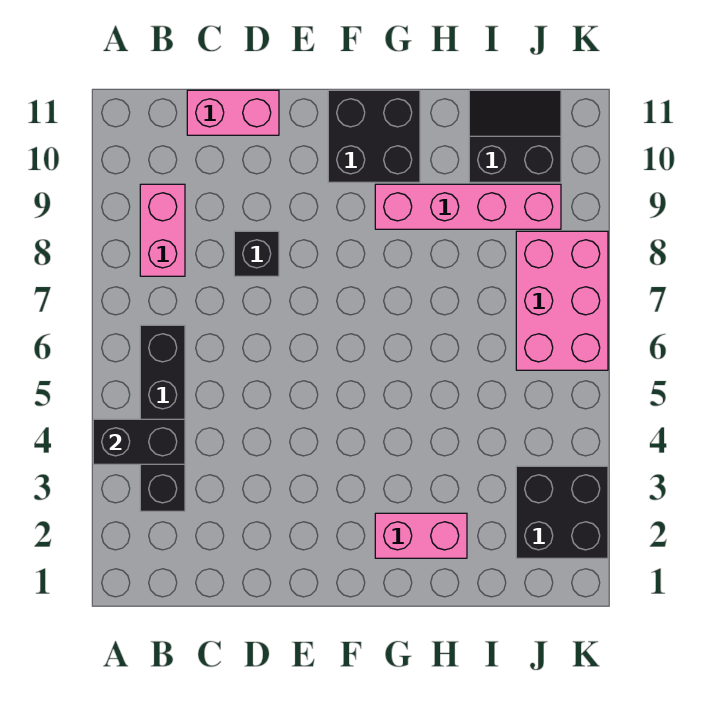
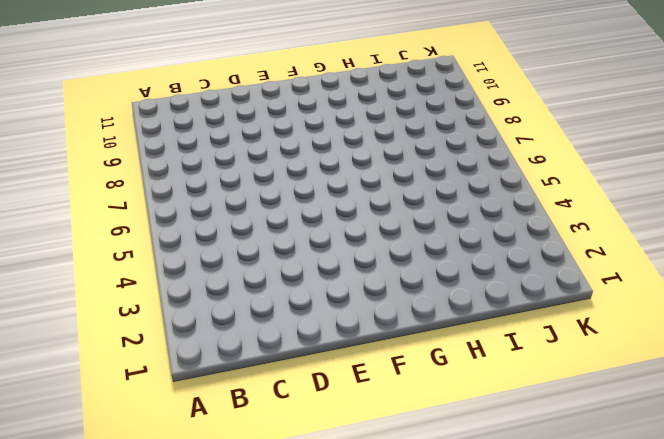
none -> black brick B3:B6 level 1
none -> pink brick B8:B9 level 1

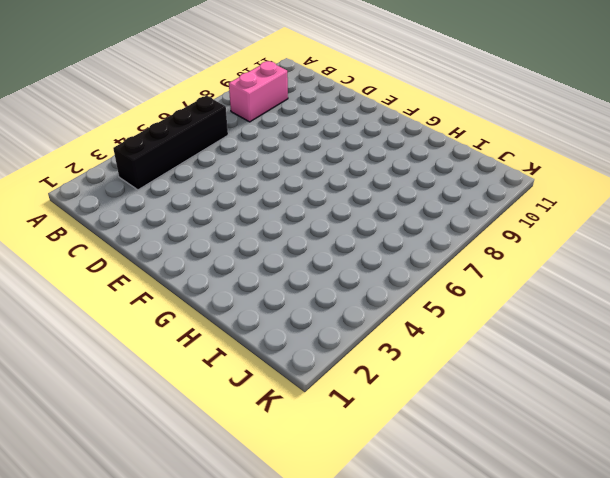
none -> pink brick C11:D11 level 1
none -> black brick D8 level 1

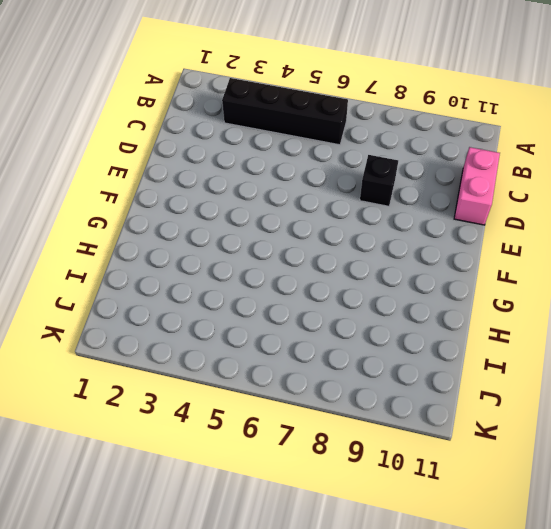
none -> pink brick B8:B9 level 1
none -> black brick F10:G11 level 1

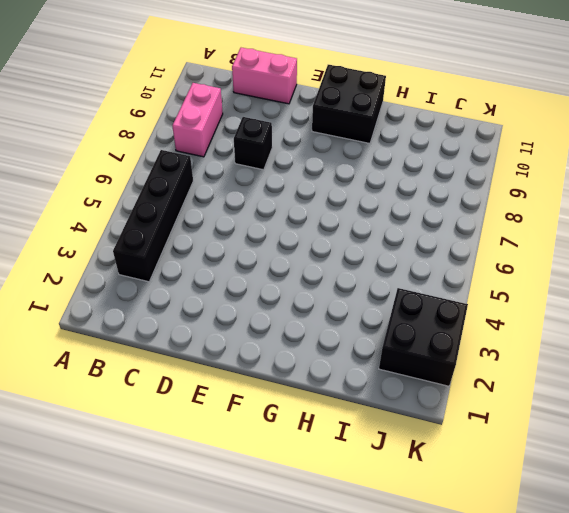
none -> pink brick G2:H2 level 1
none -> pink brick G9:J9 level 1

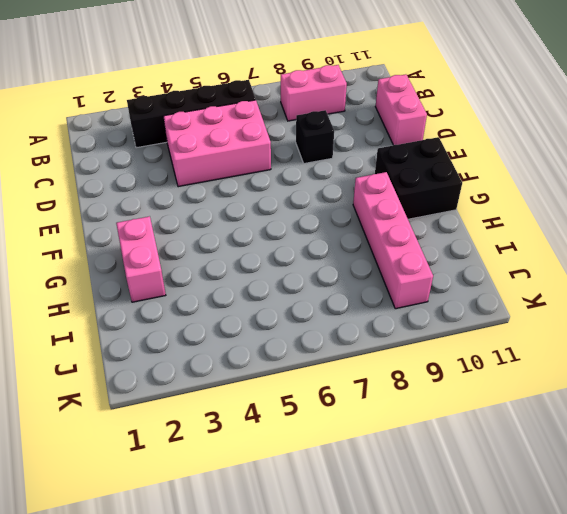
pink brick C4:D6 level 1 -> pink brick J6:K8 level 1
none -> black slope I10:J11 level 1 top 10
none -> black brick J2:K3 level 1

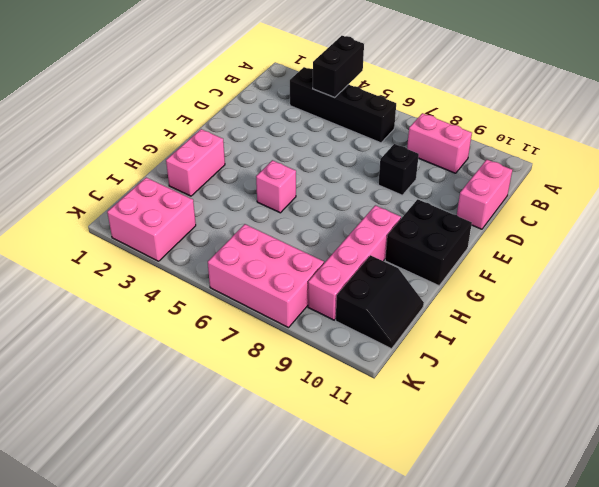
pink brick G5 level 1 -> none
pink brick J2:K3 level 1 -> black brick J2:K3 level 1

